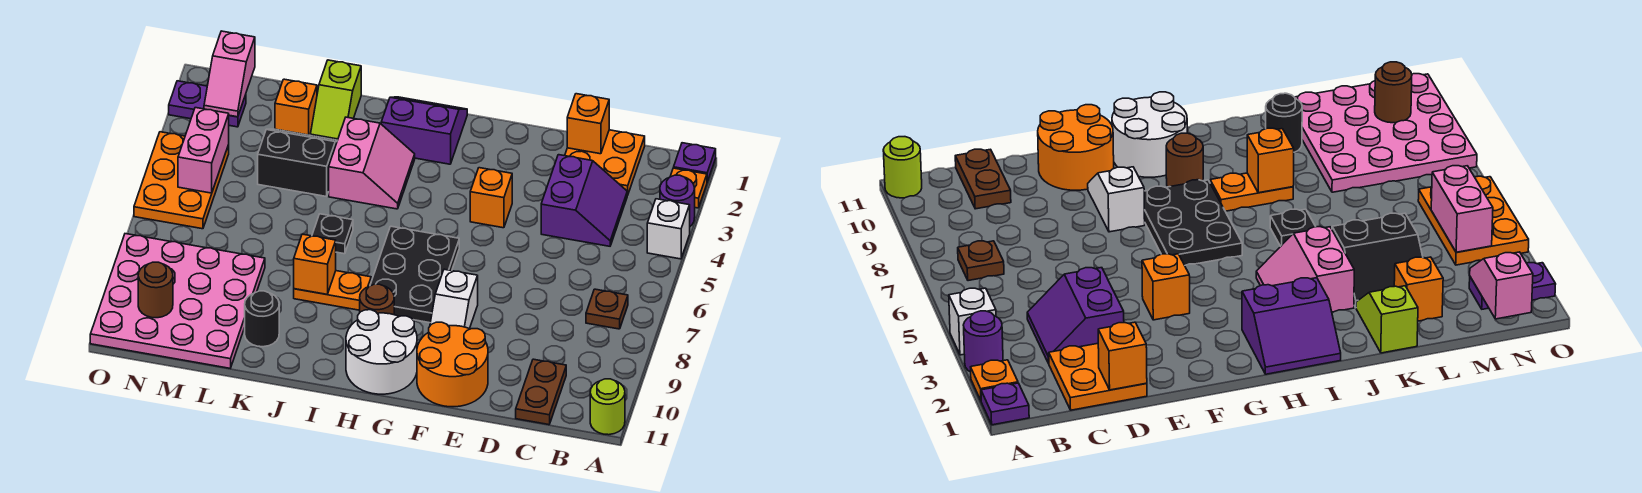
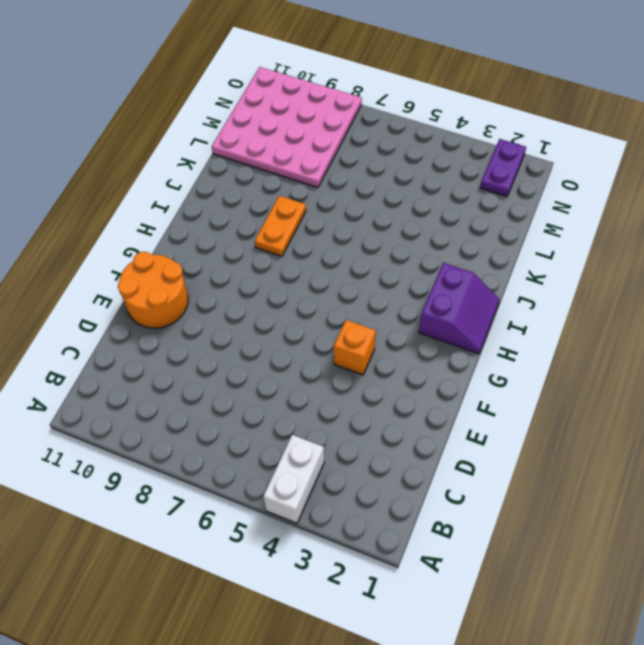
white brick A4:B4 level 1 -> white brick A4 level 1
none -> purple plate A1 level 1
none -> orange plate A2 level 1
none -> purple round brick A3 level 1
none -> lime round brick A11 level 1

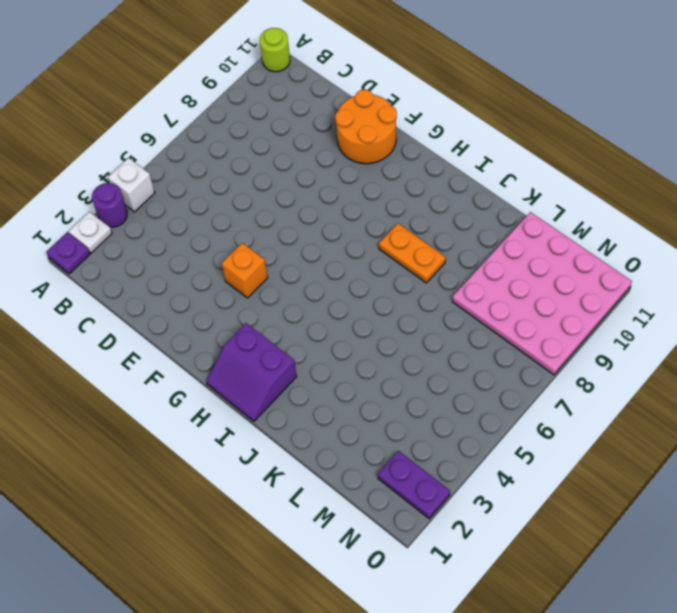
white plate A2 level 1 -> orange plate A2 level 1
none -> brown plate B7 level 1
none -> orange plate C1:D2 level 1
none -> purple slope C3:D4 level 1 top D
none -> brown plate C10:C11 level 1

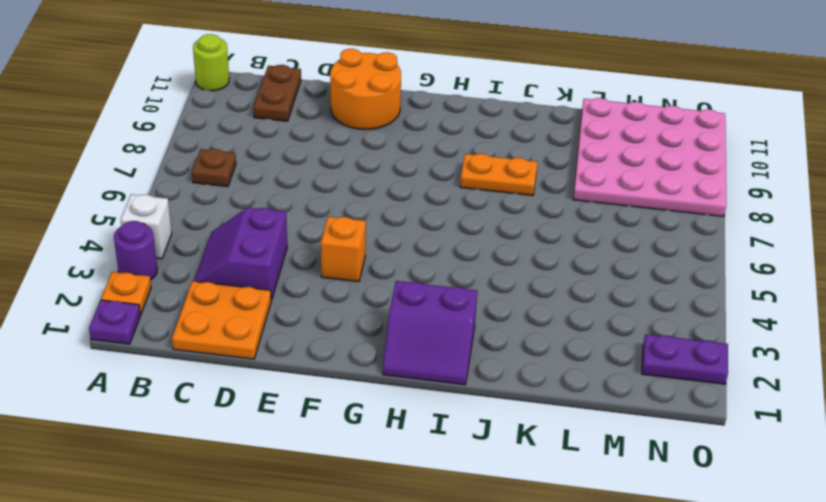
none -> white slope F8:F9 level 1 top 8
none -> black plate G6:H8 level 1
none -> white round brick G10:H11 level 1
none -> brown round brick H9 level 1

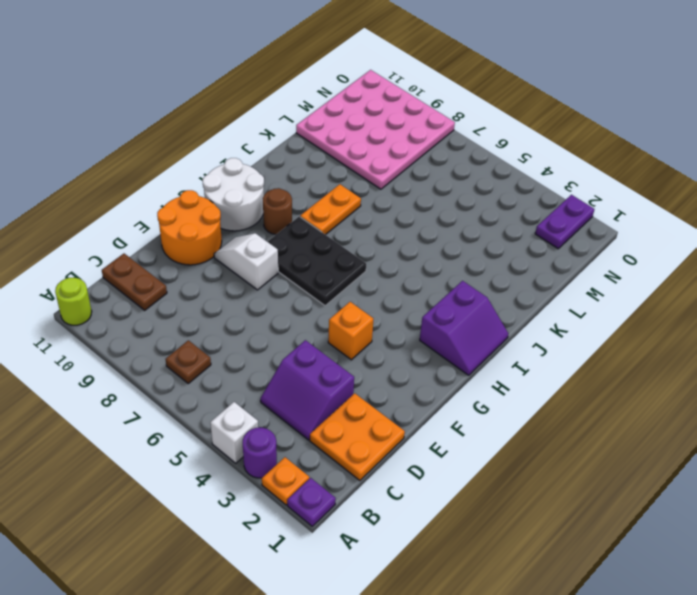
none -> pink slope I3:J4 level 1 top J
none -> black plate J6 level 1
none -> lime slope K1:K2 level 1 top 1
none -> black slope K3:L4 level 1 top 4

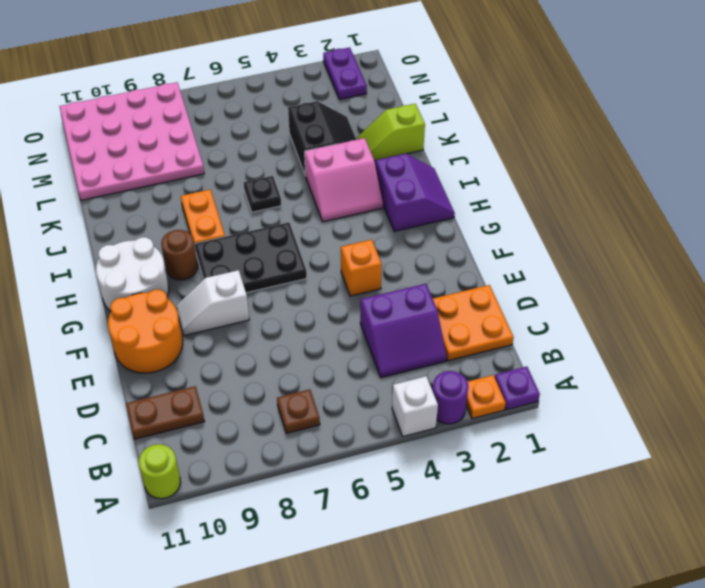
none -> black round brick K10 level 1
none -> orange brick L2 level 1
none -> orange plate N4:O6 level 1
none -> orange brick D1 level 2

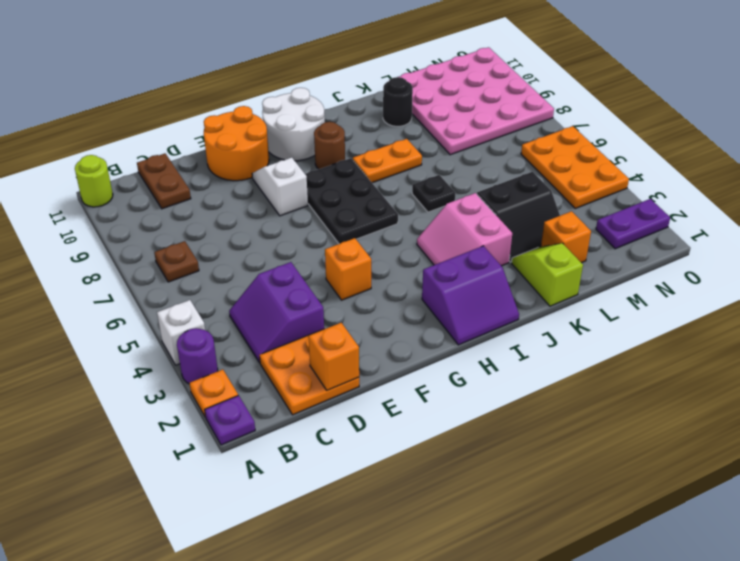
none -> orange brick J8 level 2
none -> pink slope N1:N2 level 2 top 1
none -> pink brick N4:N5 level 2
none -> brown round brick N10 level 2

